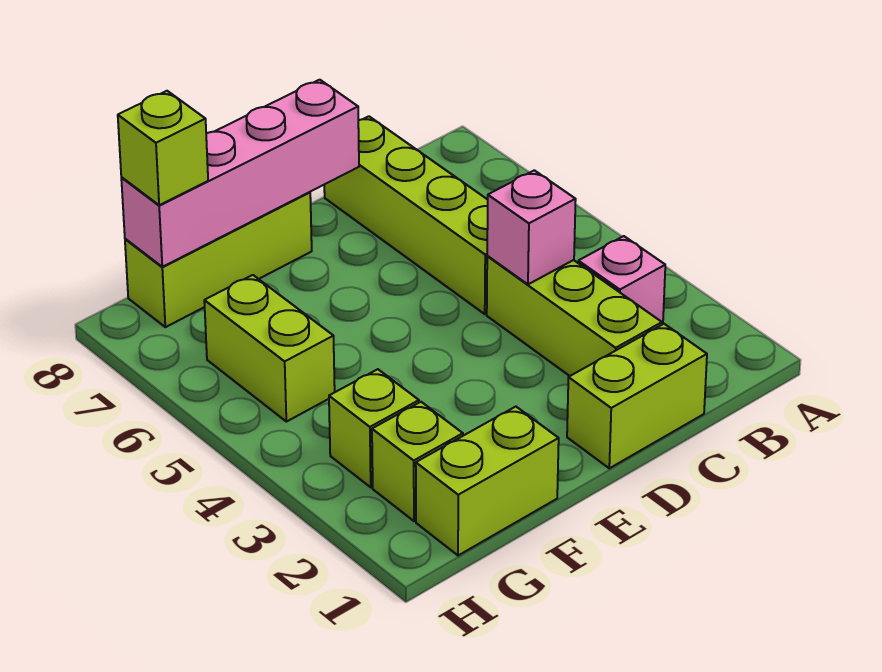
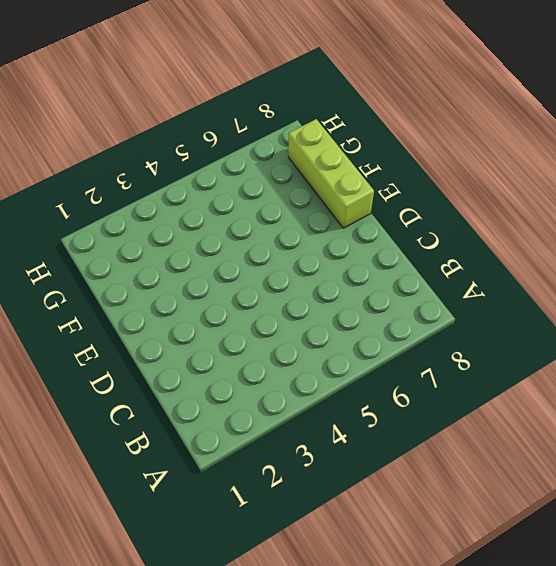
none -> pink brick B3 level 1
none -> lime brick C1:D1 level 1
none -> lime brick C2:C4 level 1

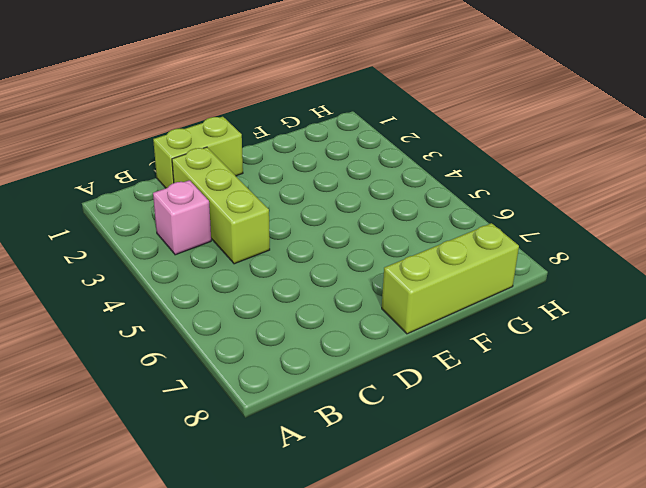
none -> lime brick C5:C8 level 1
none -> lime brick F1:G1 level 1
none -> lime brick G2 level 1

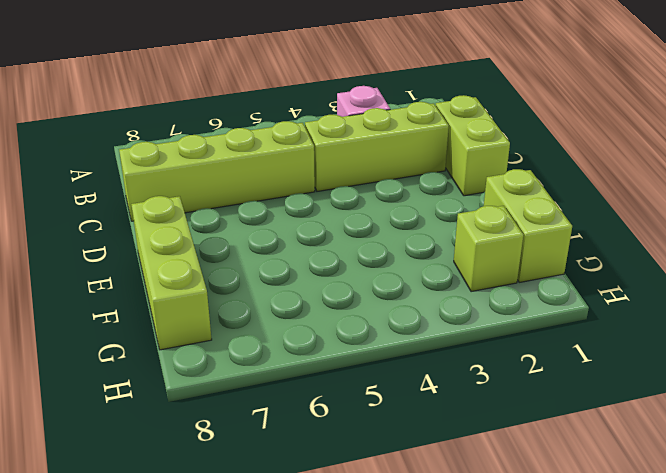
none -> lime brick G3 level 1
none -> lime brick G5:G6 level 1
none -> pink brick C4 level 2

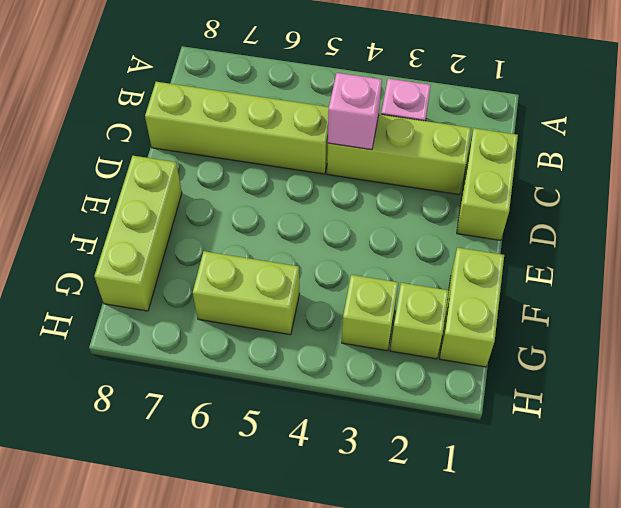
none -> pink brick D8:G8 level 2
none -> lime brick G8 level 3

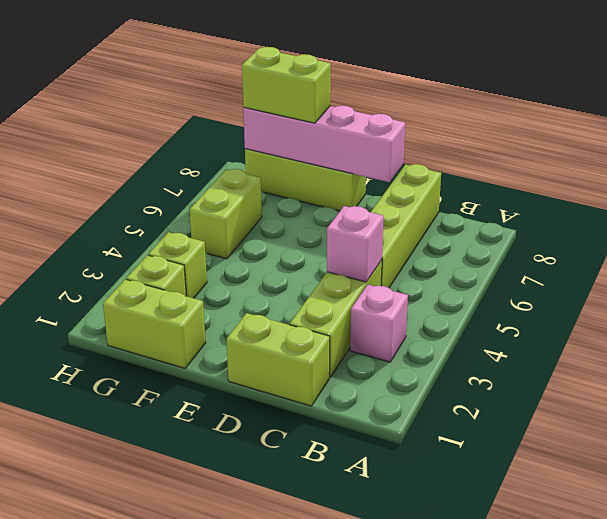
lime brick F8:G8 level 3 -> lime brick G8 level 3

